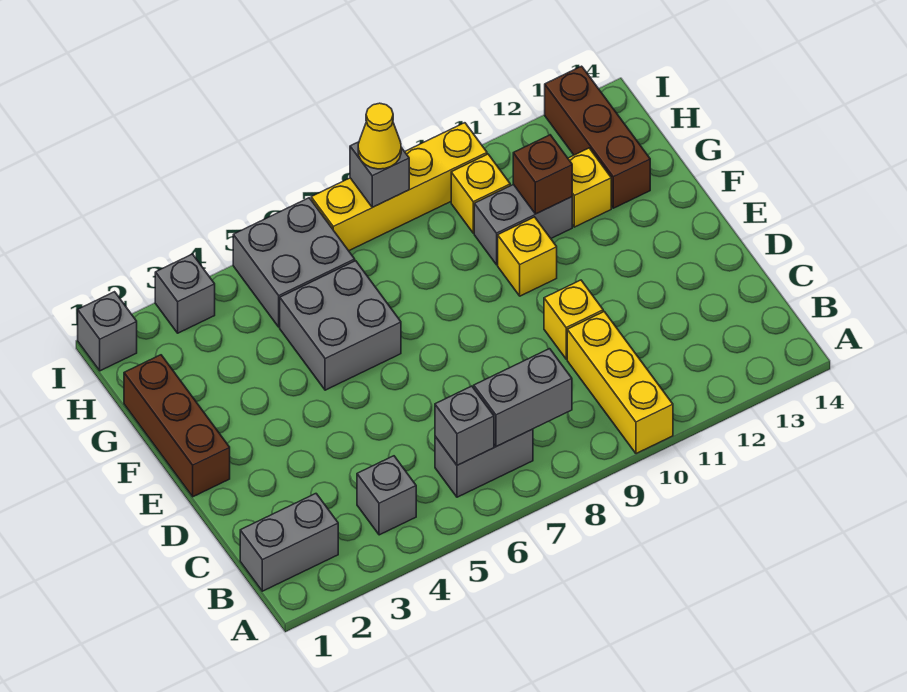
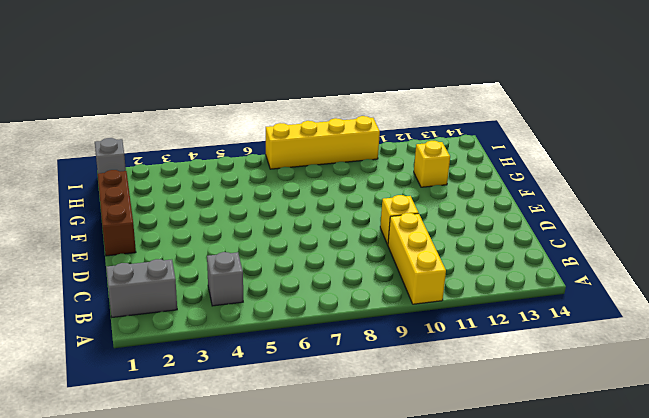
none -> grey brick B6:B7 level 1
none -> grey brick F5:G6 level 1
none -> yellow brick F10 level 1

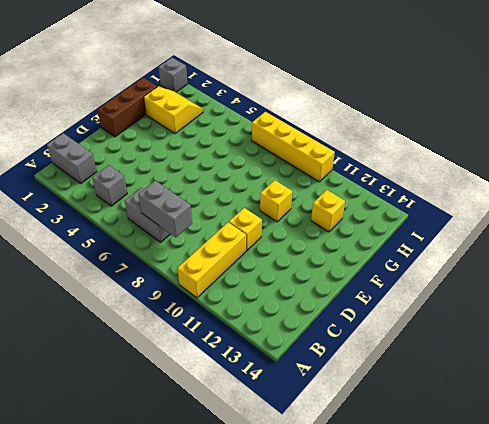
yellow slope G2:H3 level 1 top G -> none
none -> grey brick F5:G6 level 1
none -> grey brick G10:G11 level 1
none -> brown brick G13:I13 level 1

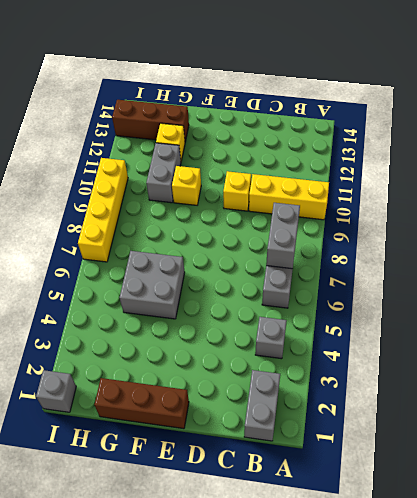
none -> grey brick H5:I6 level 1
none -> yellow brick H10 level 1
none -> grey brick I3 level 1

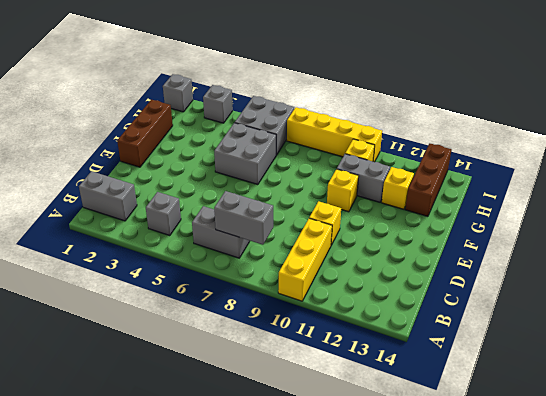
none -> grey brick B6 level 2
none -> brown brick G11 level 2
none -> grey brick I8 level 2

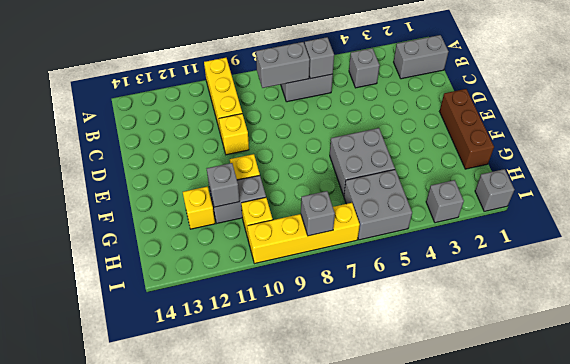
grey brick G11 level 2 -> brown brick G11 level 2
none -> brown brick G13:I13 level 1
none -> yellow cone I8 level 3

